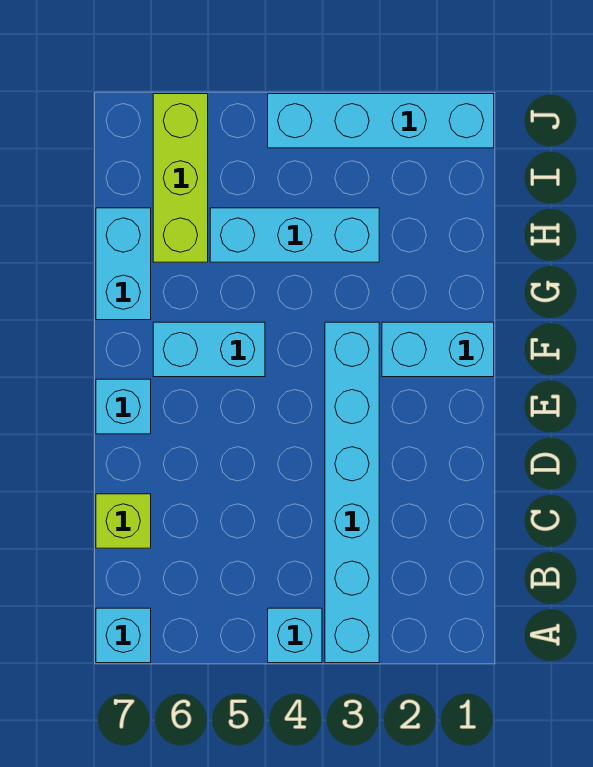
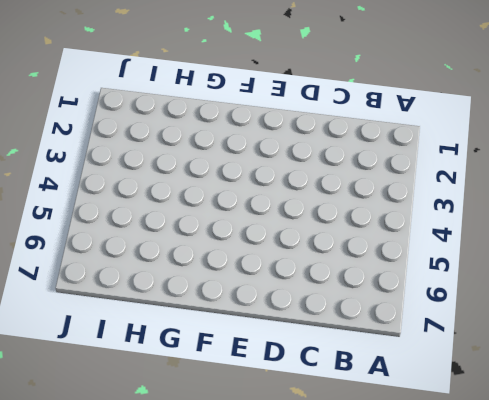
none -> cyan brick A3:F3 level 1
none -> cyan brick A4 level 1

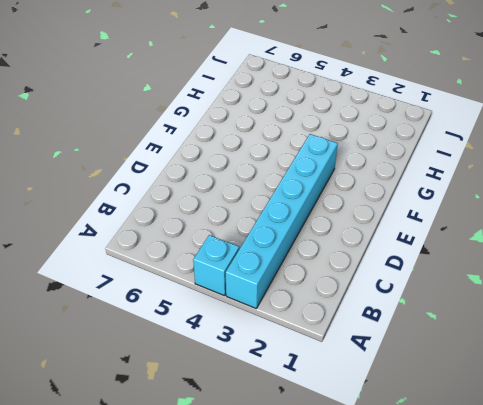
none -> cyan brick A7 level 1
none -> lime brick C7 level 1

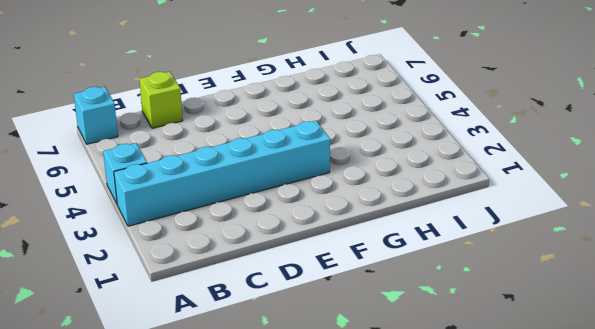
none -> cyan brick E7 level 1
none -> cyan brick F1:F2 level 1

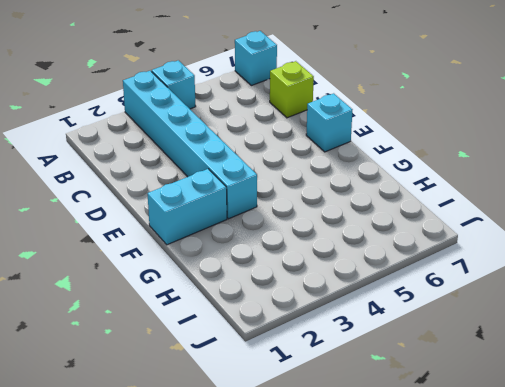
none -> cyan brick F5:F6 level 1
none -> cyan brick G7:H7 level 1

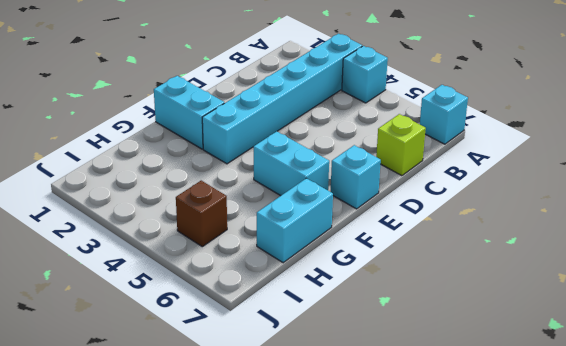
brown brick I5 level 1 -> none
none -> cyan brick H3:H5 level 1
none -> lime brick H6:J6 level 1

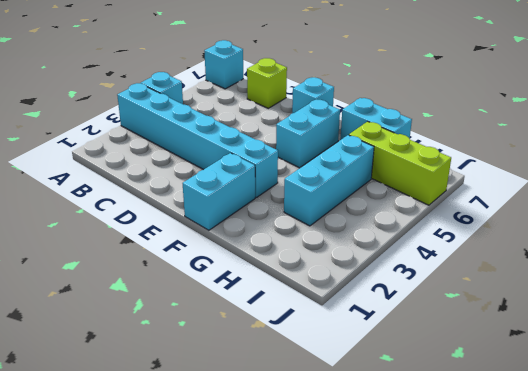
none -> cyan brick J1:J4 level 1

